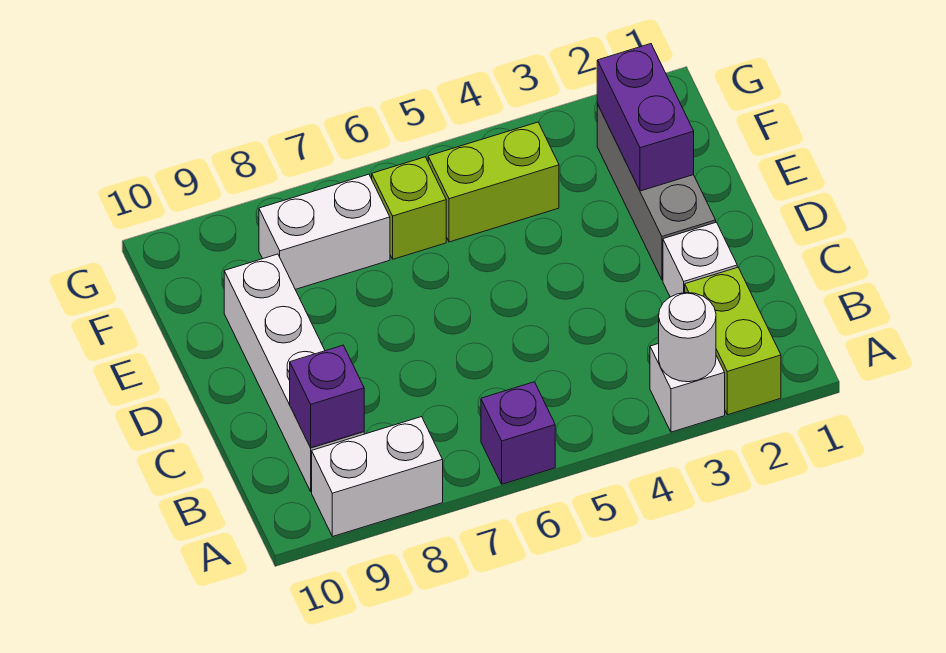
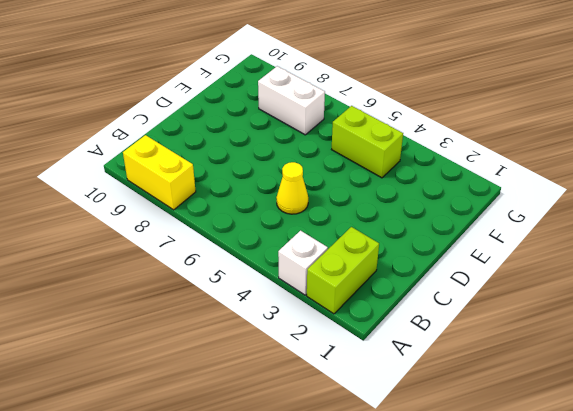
yellow brick A8:A9 level 1 -> white brick A8:A9 level 1
yellow cone C5 level 1 -> none
none -> purple brick A6 level 1
none -> white brick B9:E9 level 1
none -> white brick C2 level 1

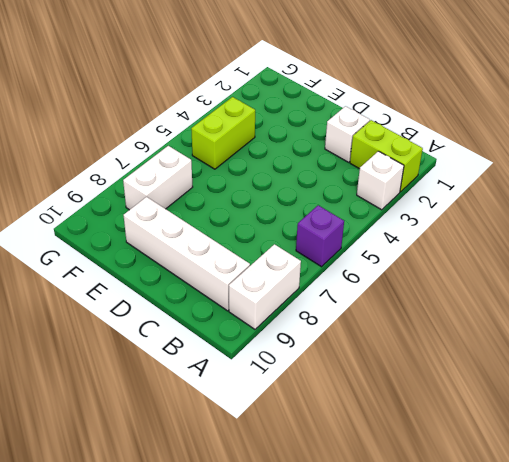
none -> grey brick D2:F2 level 1
none -> lime brick F6 level 1
none -> white round brick A3 level 2

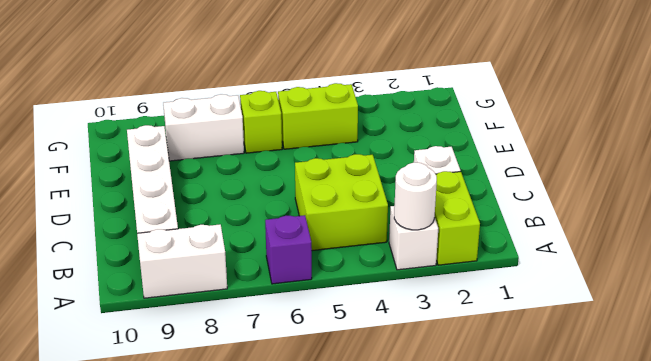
lime brick B4:C5 level 1 -> none
none -> grey brick D2:F2 level 1
none -> purple brick B9 level 2
none -> purple brick E2:F2 level 2

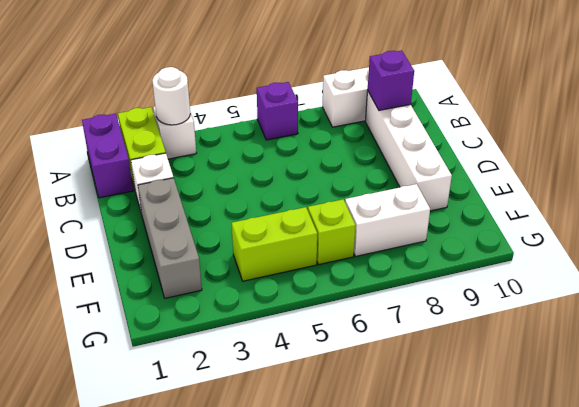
purple brick A1:B1 level 1 -> purple brick E2:F2 level 2

